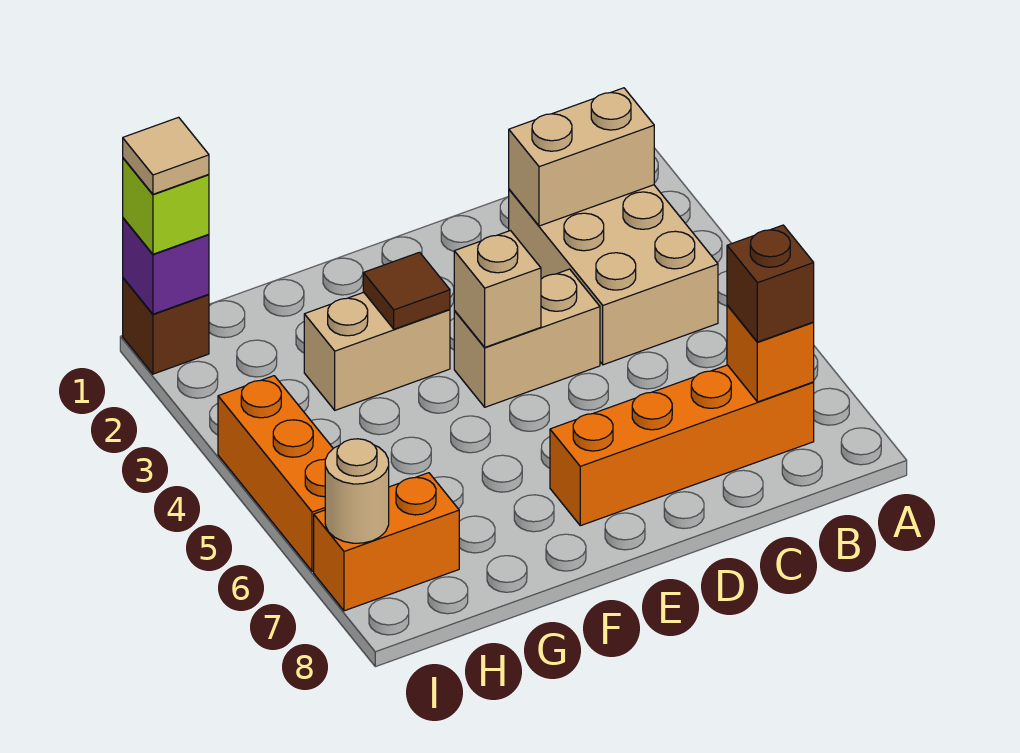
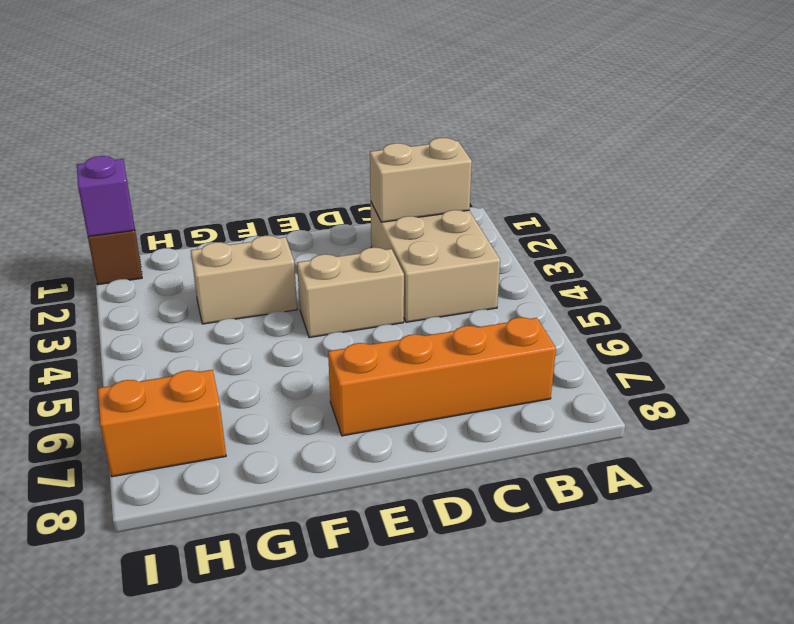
none -> orange brick I4:I6 level 1
none -> orange brick B7 level 2
none -> tan brick E4 level 2

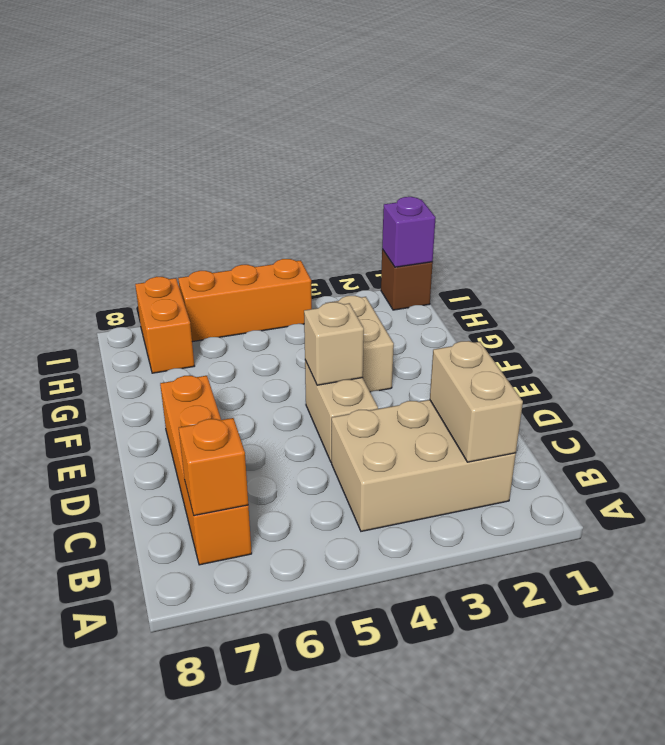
none -> brown tile F3 level 2
none -> tan round brick I7 level 2
none -> brown brick B7 level 3

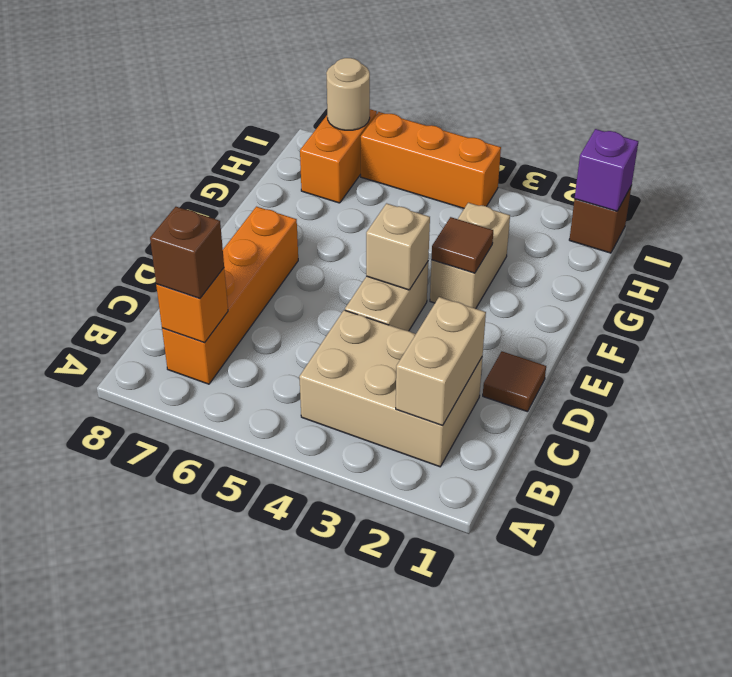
brown tile D1 level 1 -> none
none -> lime brick I1 level 3
none -> tan tile I1 level 4

